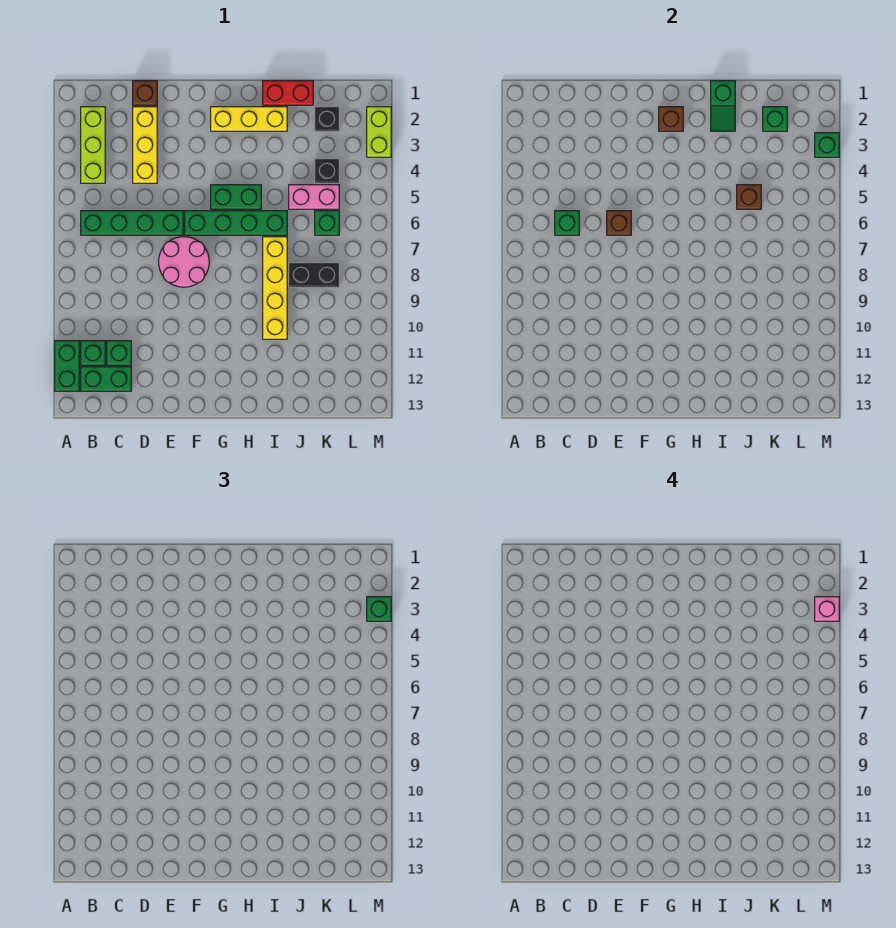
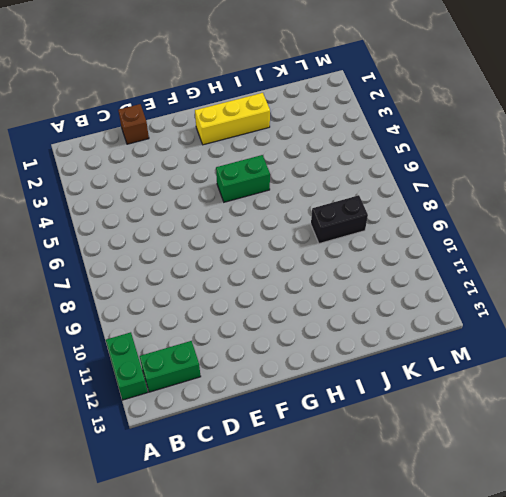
none -> lime brick B2:B4 level 1
none -> green brick B6:E6 level 1
none -> green brick B11 level 1

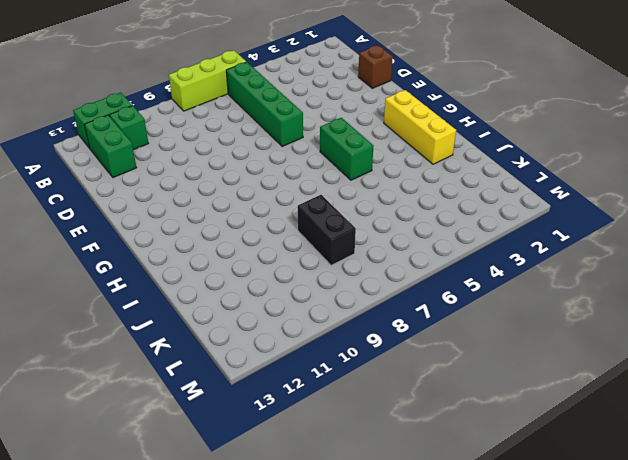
lime brick A6:A8 level 1 -> lime brick B2:B4 level 1
none -> green brick C11 level 1
none -> yellow brick D2:D4 level 1
none -> pink round brick E7:F8 level 1

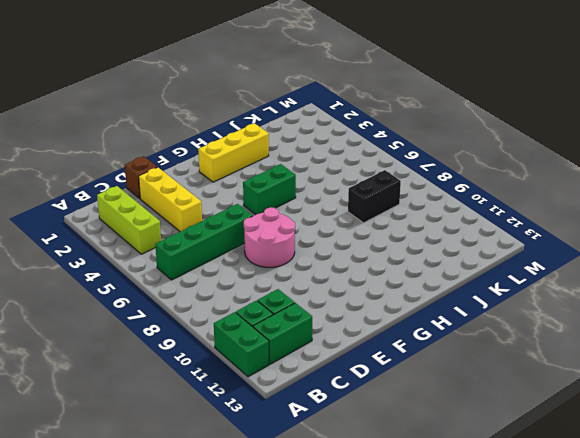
none -> green brick F6:I6 level 1
none -> red brick I1:J1 level 1
none -> yellow brick I7:I10 level 1

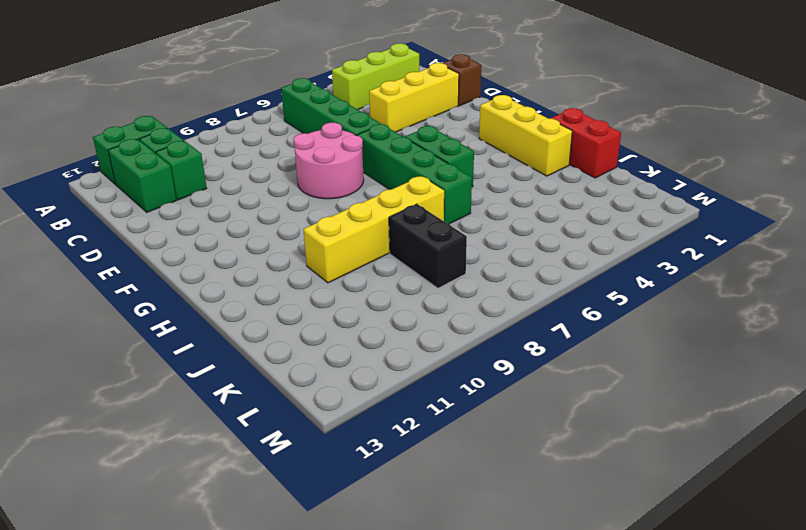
none -> pink brick J5:K5 level 1
none -> black brick K2 level 1
none -> black brick K4 level 1

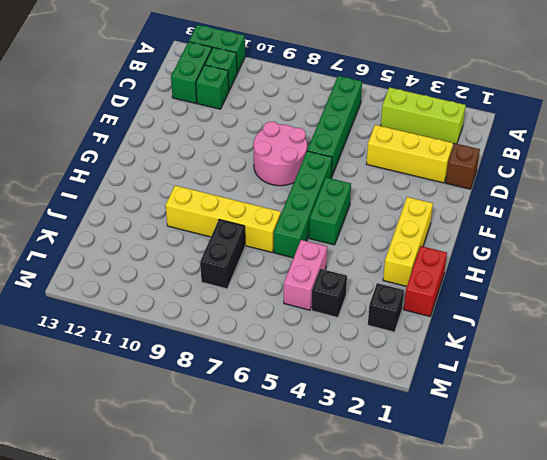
none -> green brick K6 level 1
none -> lime brick M2:M3 level 1
none -> green brick C6 level 2

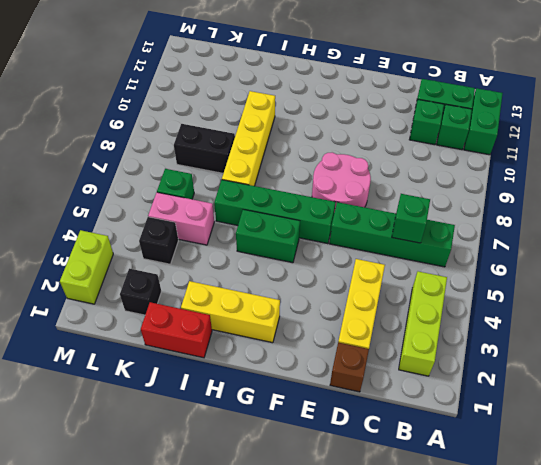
none -> brown brick E6 level 2
none -> brown brick G2 level 2
none -> green slope I1:I2 level 2 top 1

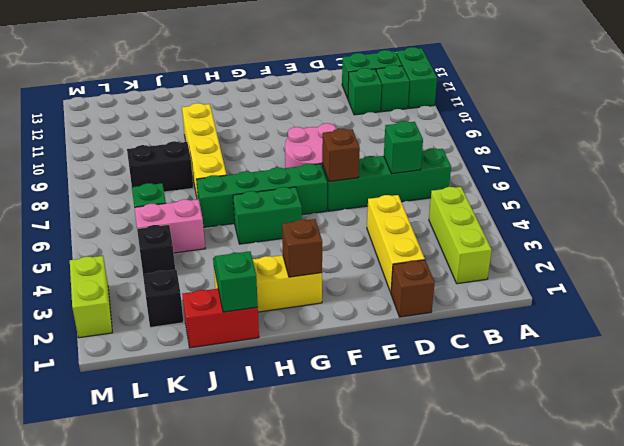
none -> brown brick J5 level 2
none -> green brick K2 level 2
none -> green brick M3 level 2

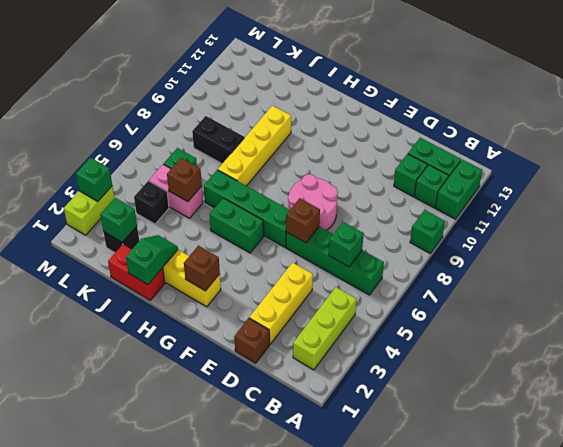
green brick A9 level 1 -> green brick M3 level 3
none -> pink brick M3 level 4

